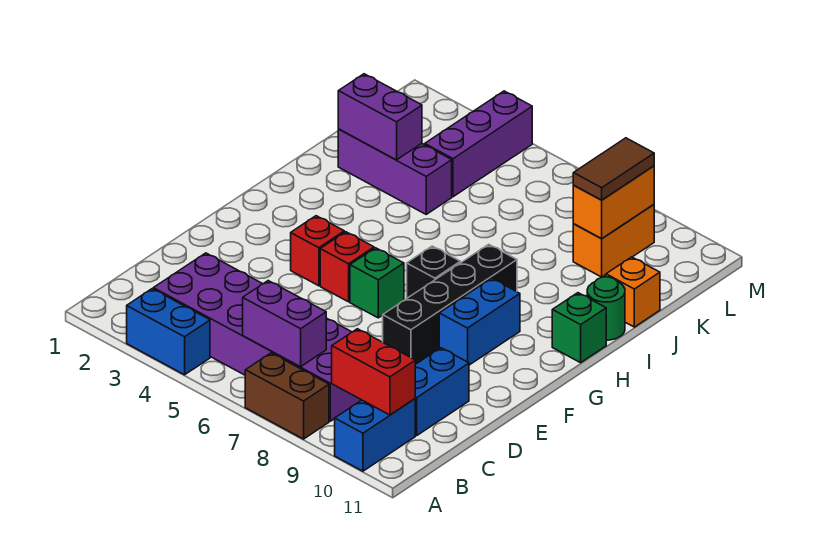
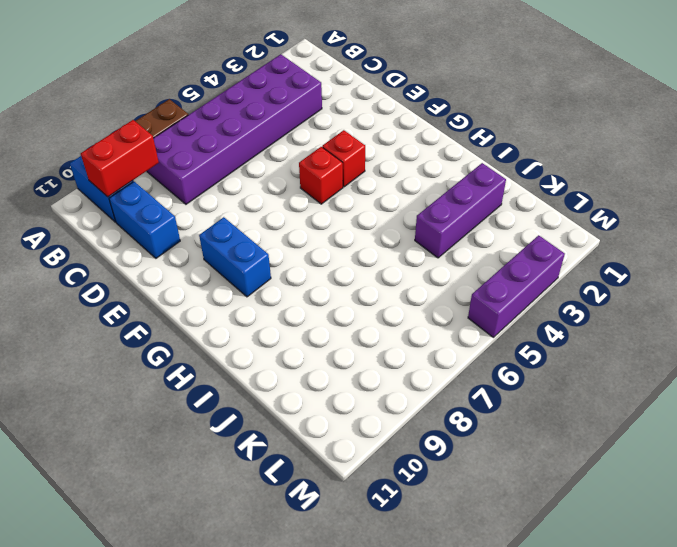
purple brick M3:M5 level 1 -> purple brick K4:M4 level 1
none -> blue brick A3:A4 level 1
none -> black brick E8:H8 level 1
none -> green brick F6 level 1

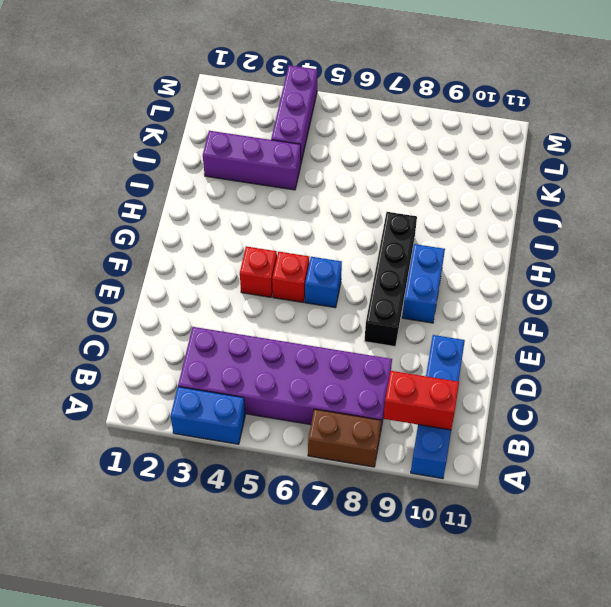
blue brick F6 level 1 -> green brick F6 level 1
none -> black brick G7 level 1
none -> green brick H11 level 1
none -> green round brick I11 level 1

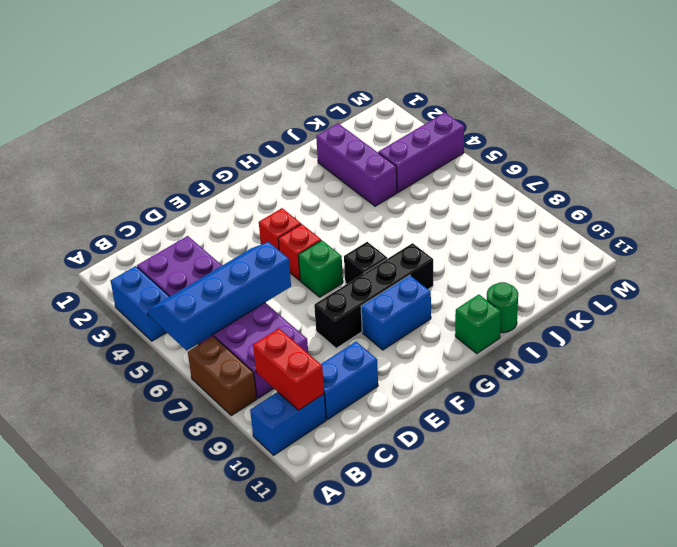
blue slope A5:D6 level 2 top 6 -> purple brick B6:B7 level 2
none -> orange brick J11 level 1
none -> orange brick K9:L9 level 1
none -> purple brick J2:J3 level 2

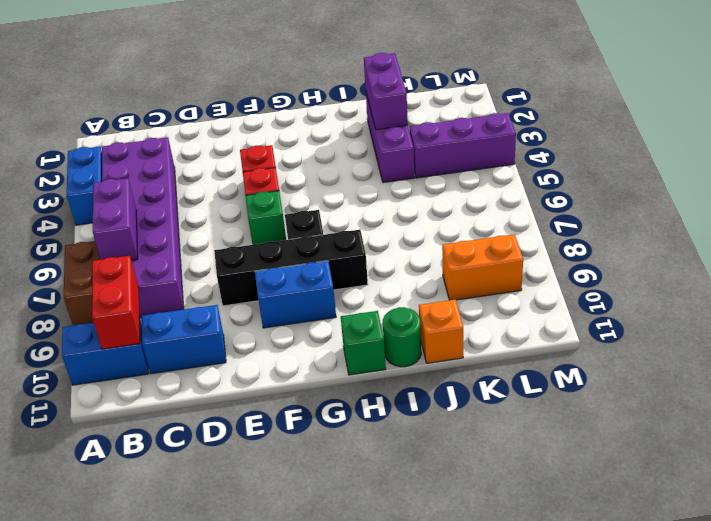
none -> orange brick K9:L9 level 2
none -> brown tile K9:L9 level 3

